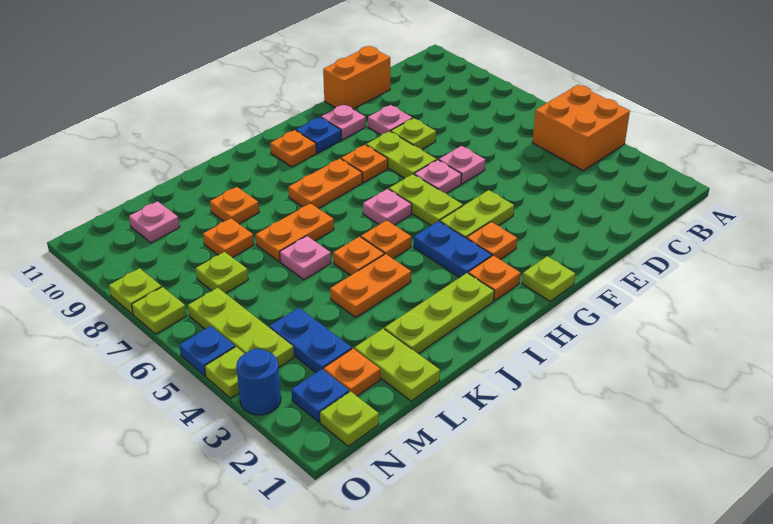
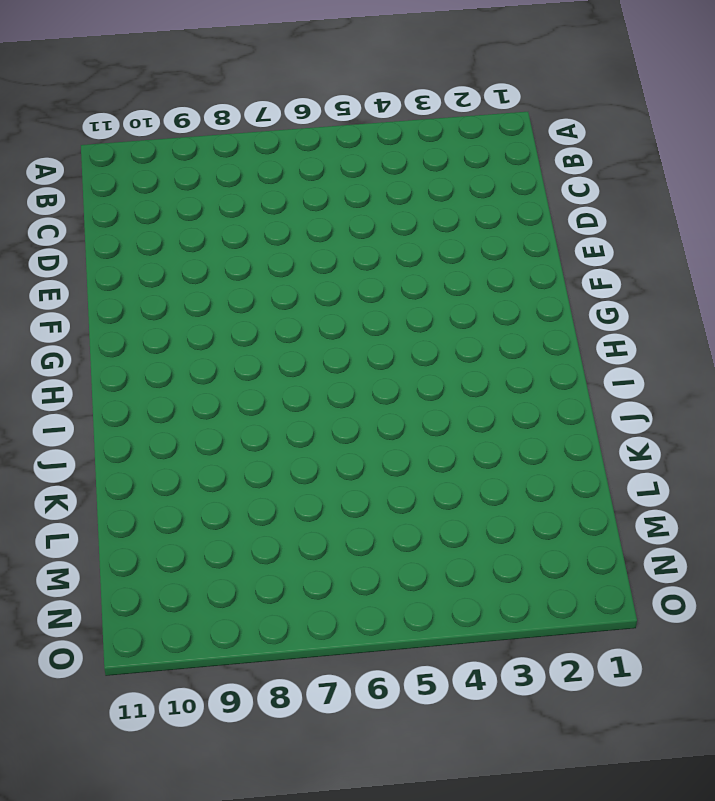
none -> orange brick A4:B5 level 1
none -> orange brick D11:E11 level 1
none -> pink plate E6 level 1
none -> lime plate E8 level 1

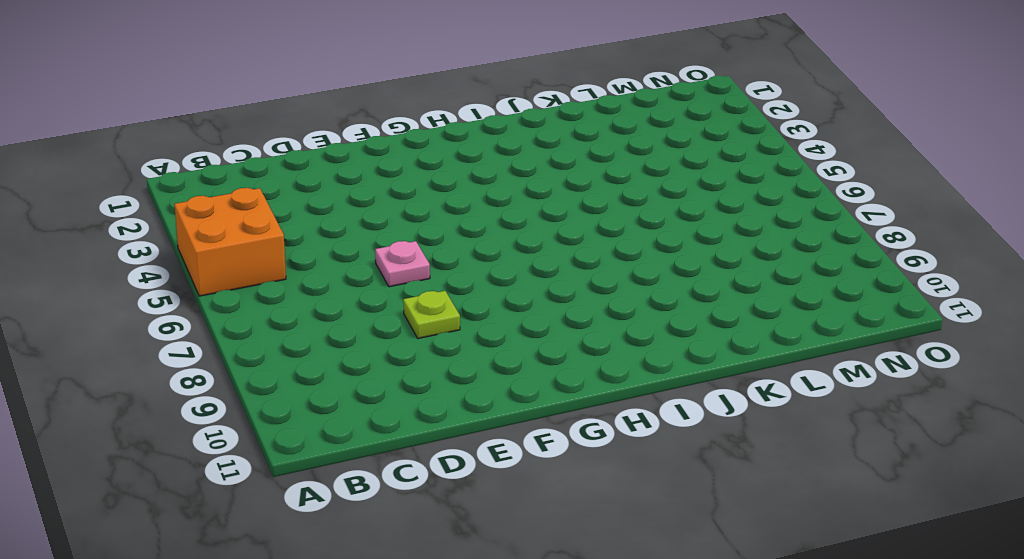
none -> orange brick D11:E11 level 1
none -> pink plate E9 level 1
none -> lime plate F4:G4 level 1
none -> pink plate F6 level 1

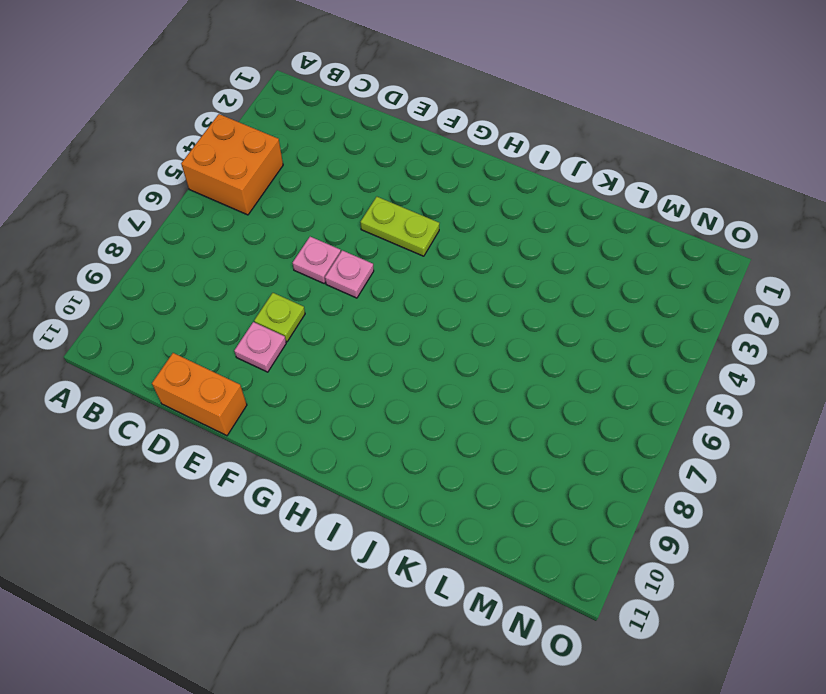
none -> lime plate F7:F8 level 1
none -> pink plate F10 level 1
none -> lime plate G1 level 1
none -> orange plate G3 level 1

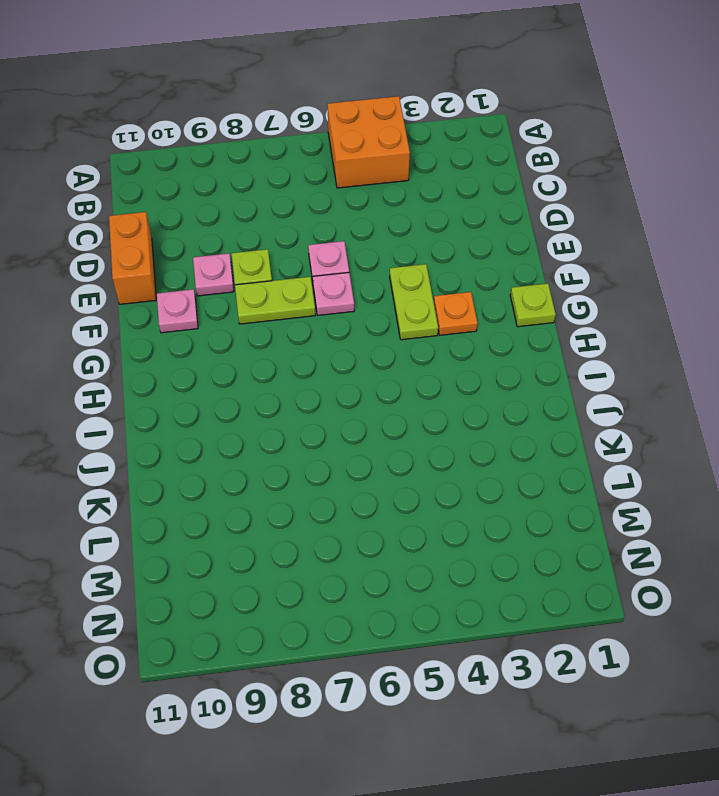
none -> lime plate G5:G6 level 1
none -> orange plate G8 level 1
none -> blue plate G10 level 1
none -> orange plate H2 level 1

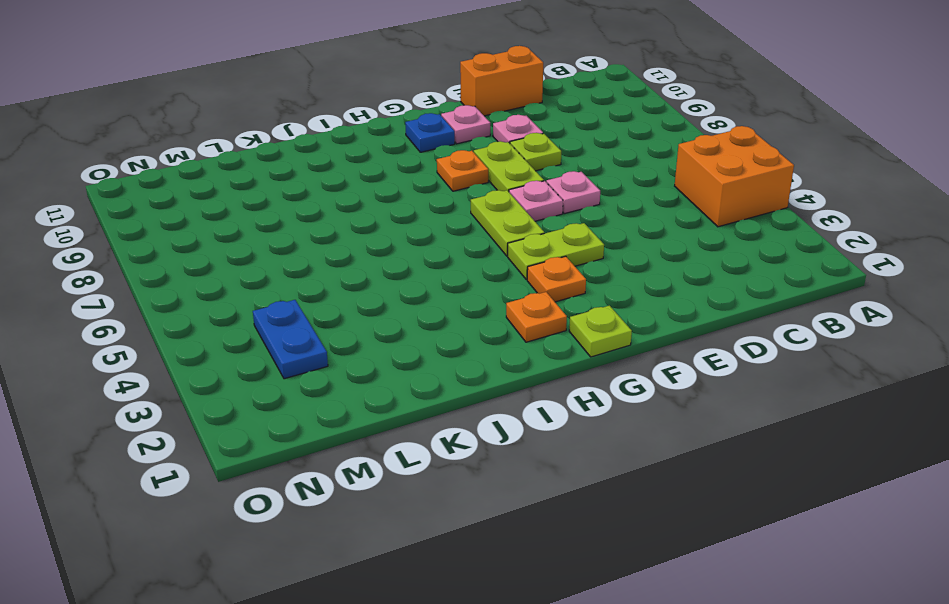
none -> blue plate H3:H4 level 1
none -> pink plate H6 level 1
none -> orange plate H8:I8 level 1
none -> orange plate H10 level 1

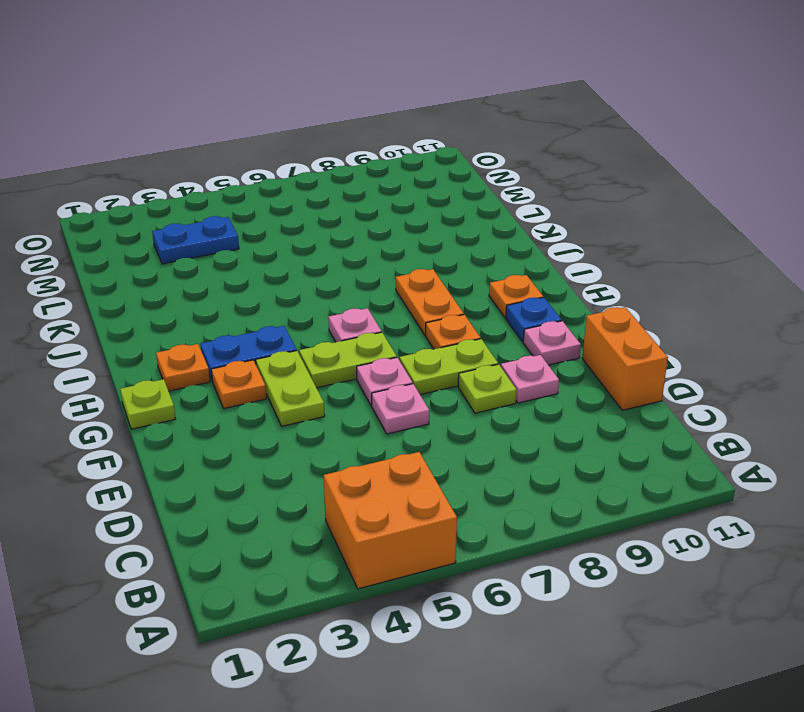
none -> lime plate I2:K2 level 1
none -> orange plate I5 level 1
none -> orange plate J4:K4 level 1
none -> orange plate J5 level 1

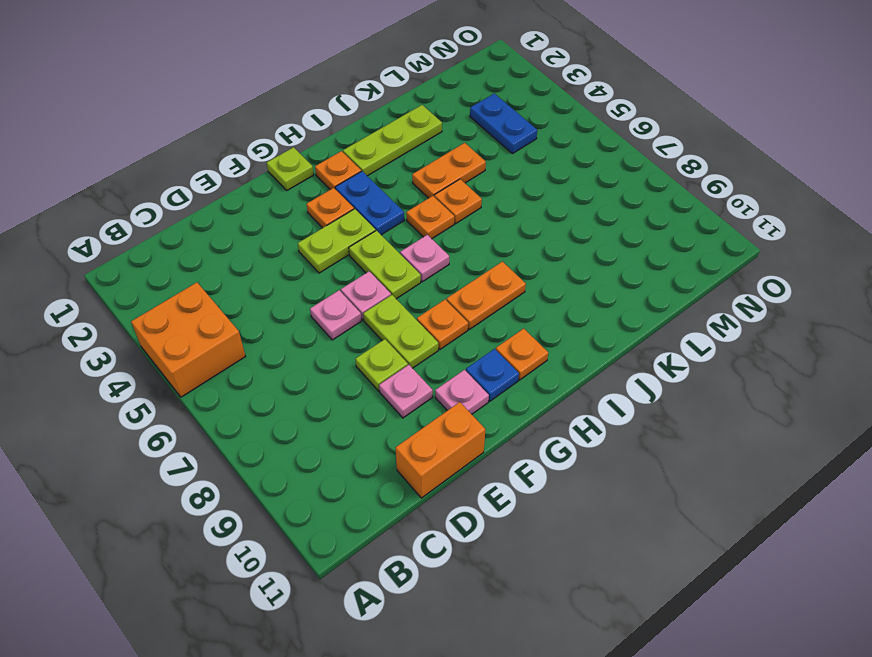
none -> orange plate J7:K7 level 1
none -> pink plate K6 level 1
none -> orange plate K9 level 1
none -> lime plate L1:L2 level 1

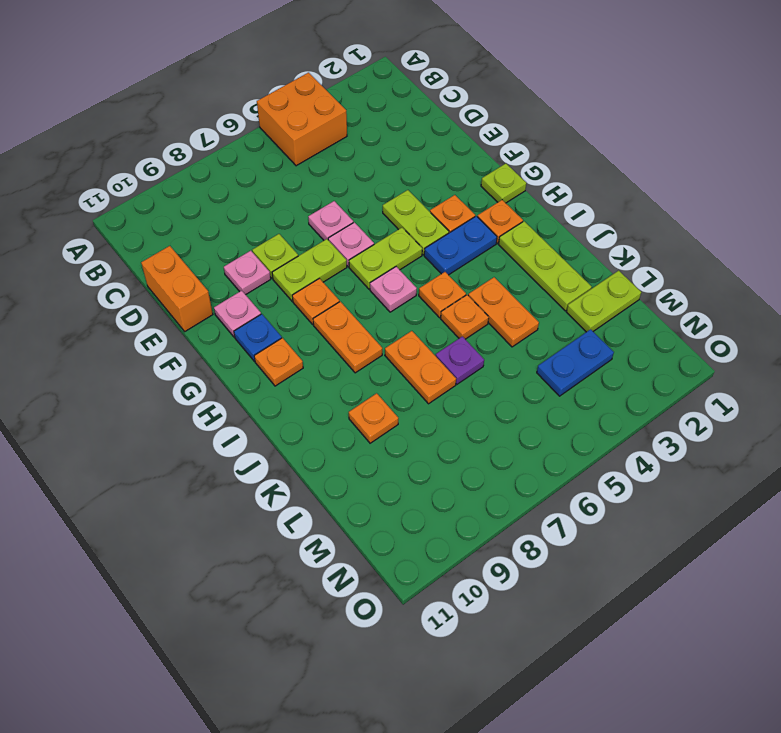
purple plate K6 level 1 -> pink plate K6 level 1
none -> orange plate L8 level 1
none -> orange plate M2 level 1
none -> lime plate M7 level 1
none -> pink plate M10 level 1

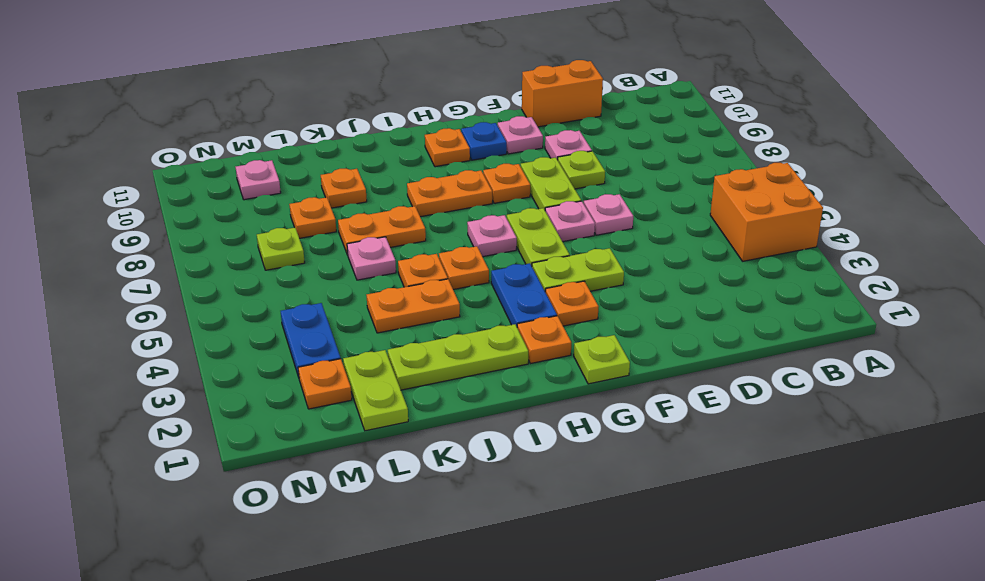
none -> lime plate N1 level 1
none -> blue plate N2 level 1
none -> lime plate N4:N6 level 1
none -> blue round brick O3 level 1

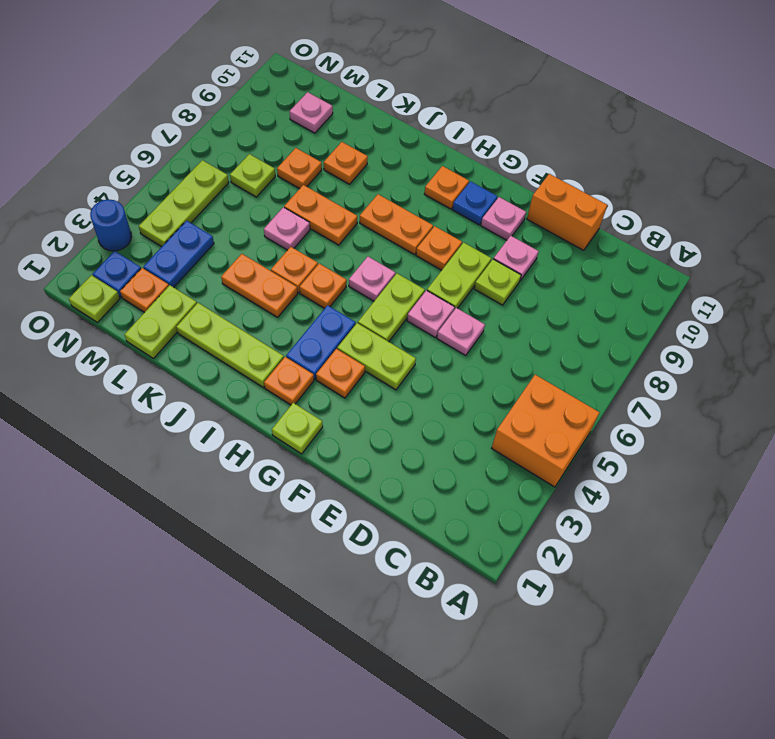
none -> lime plate O4 level 1
none -> blue plate O5 level 1
none -> lime plate O7 level 1
none -> lime plate O8 level 1

